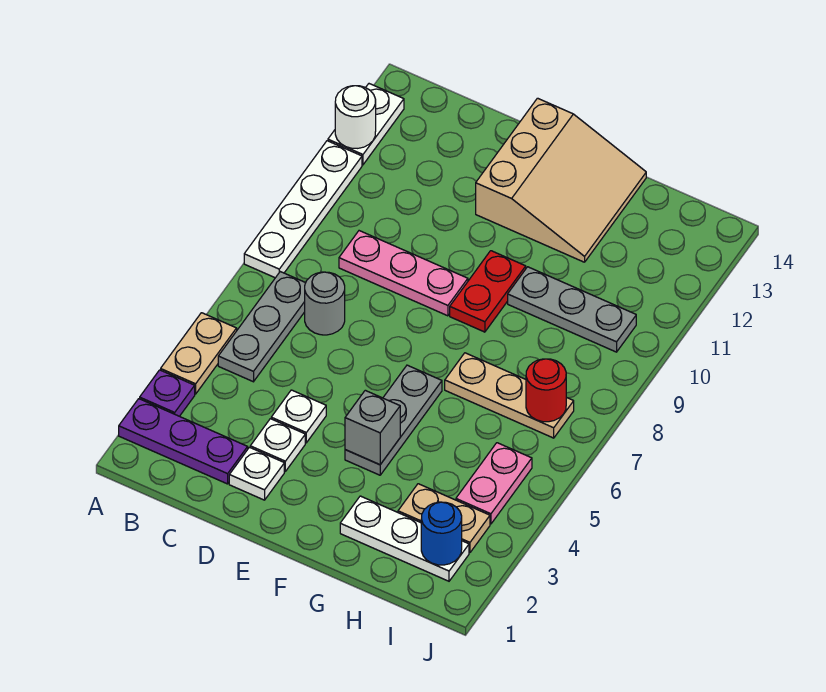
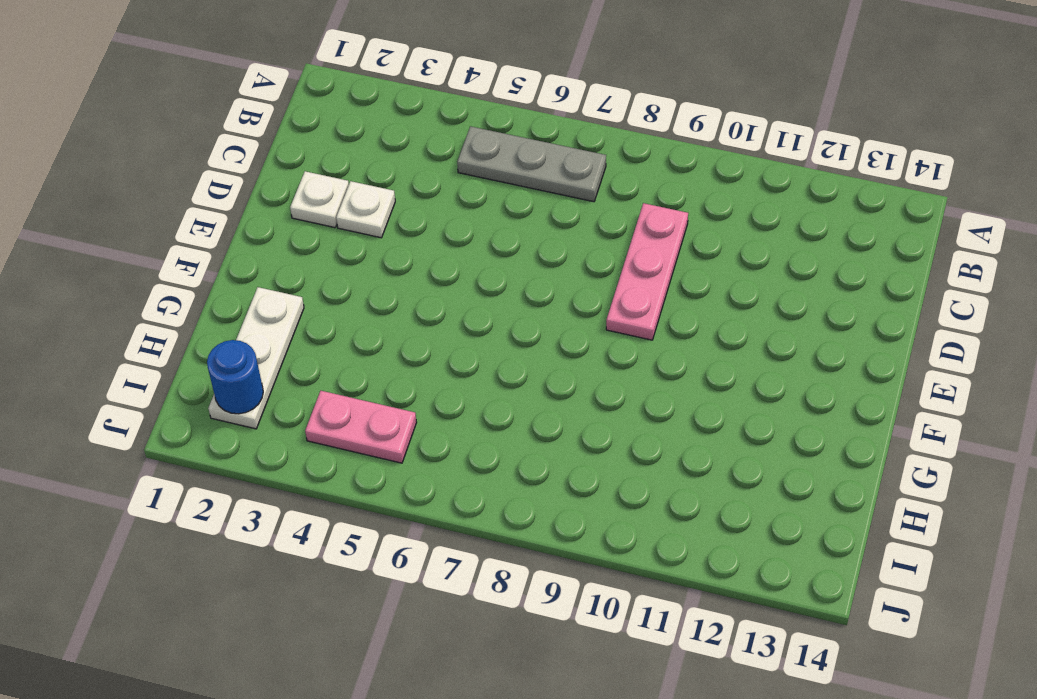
none -> purple plate A2:C2 level 1
none -> purple plate A3 level 1
none -> tan plate A4:A5 level 1

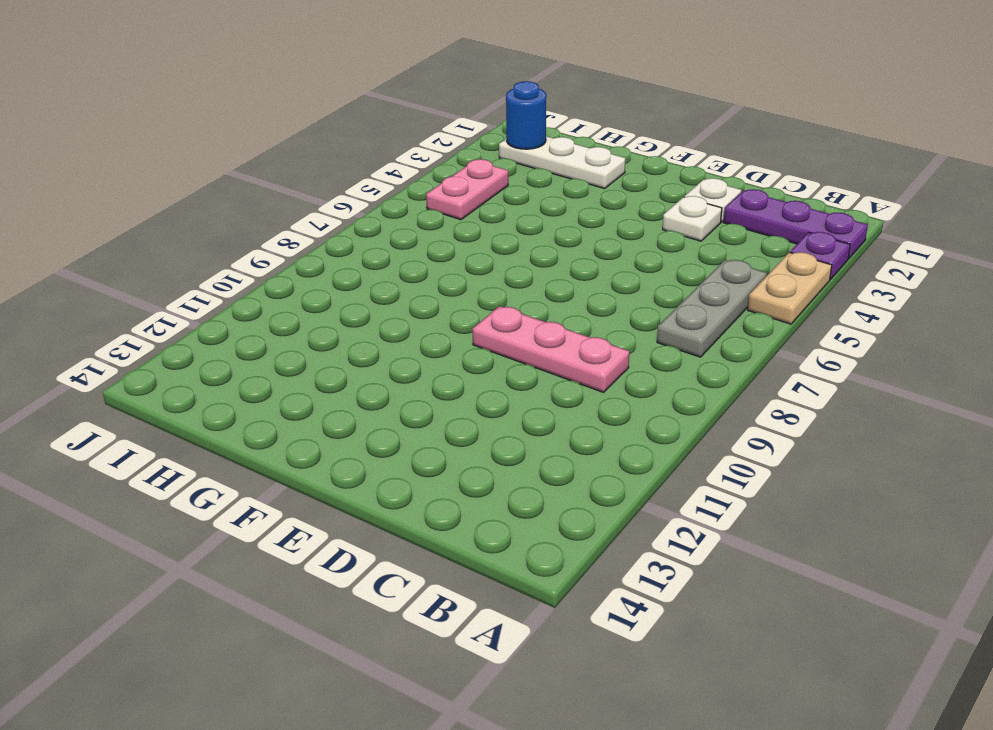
none -> white plate A8:A11 level 1
none -> white plate A12:A13 level 1
none -> grey round brick C7 level 1

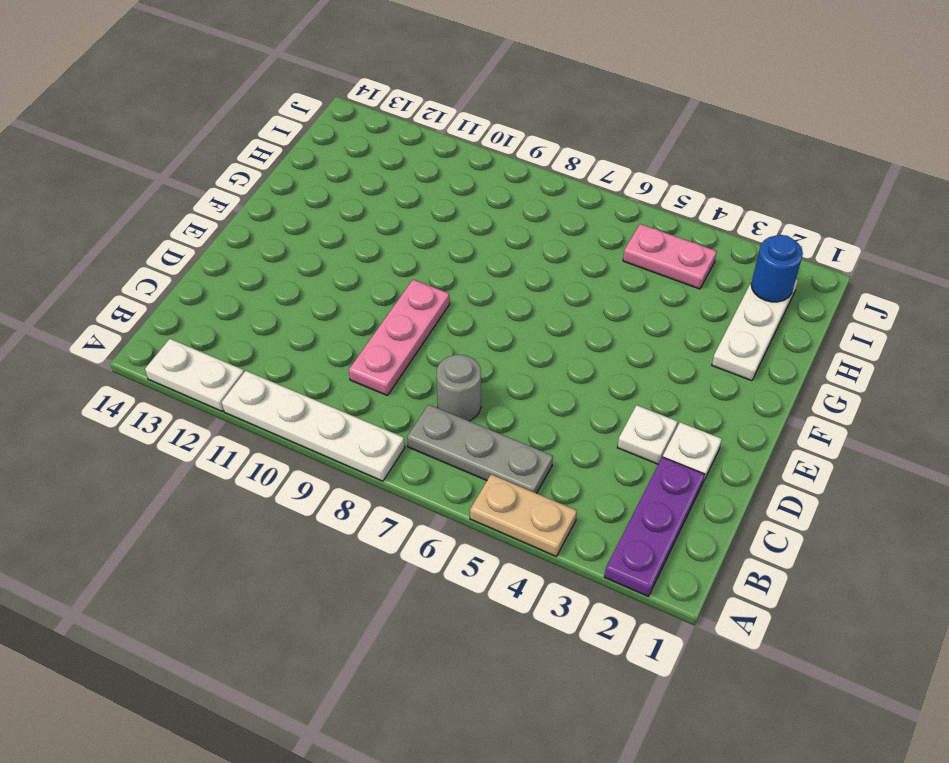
none -> purple plate A3 level 1
none -> white plate D4 level 1
none -> tan slope E12:G14 level 1 top E

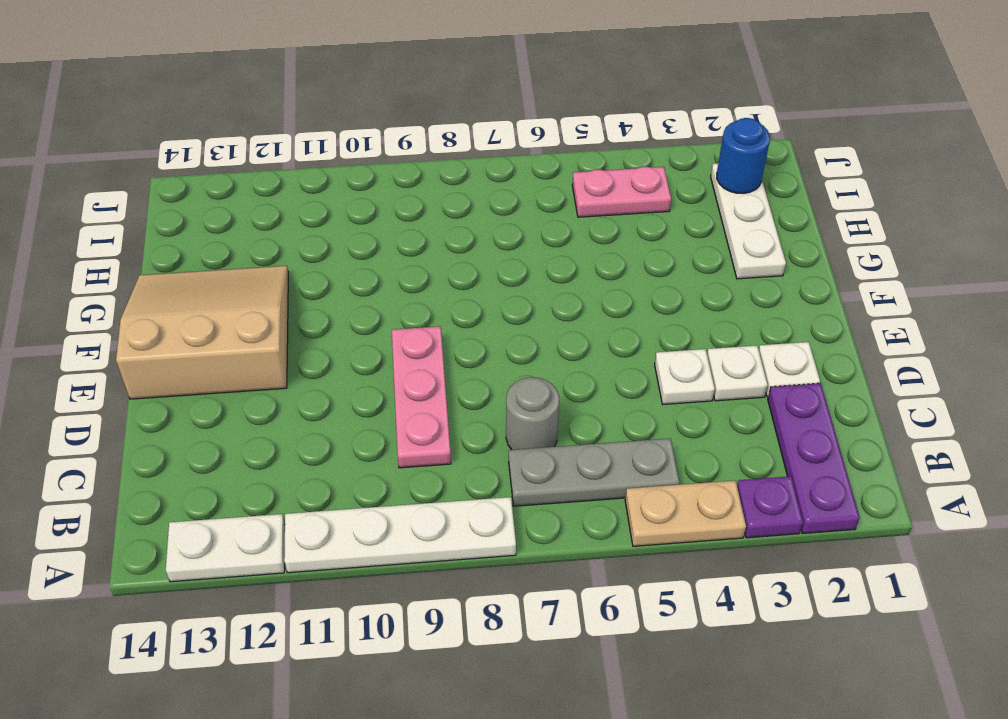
none -> grey plate F4:F6 level 1
none -> red plate F9:F10 level 1
none -> tan plate G7:I7 level 1

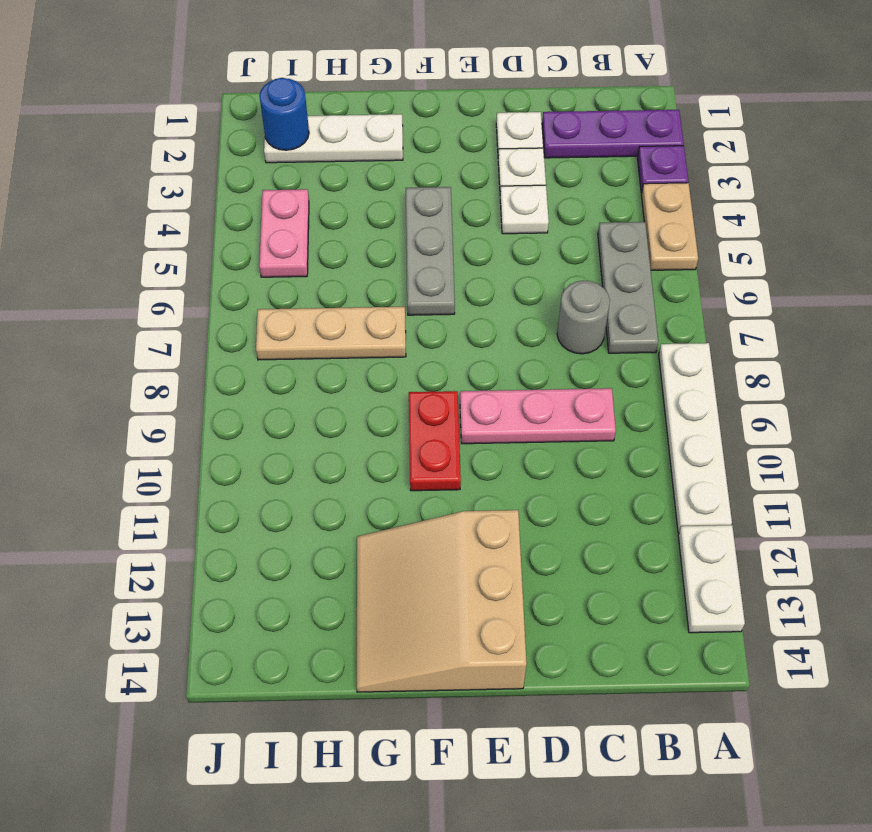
none -> grey plate G10:I10 level 1
none -> tan plate H3:I3 level 1
none -> white round brick A12 level 2

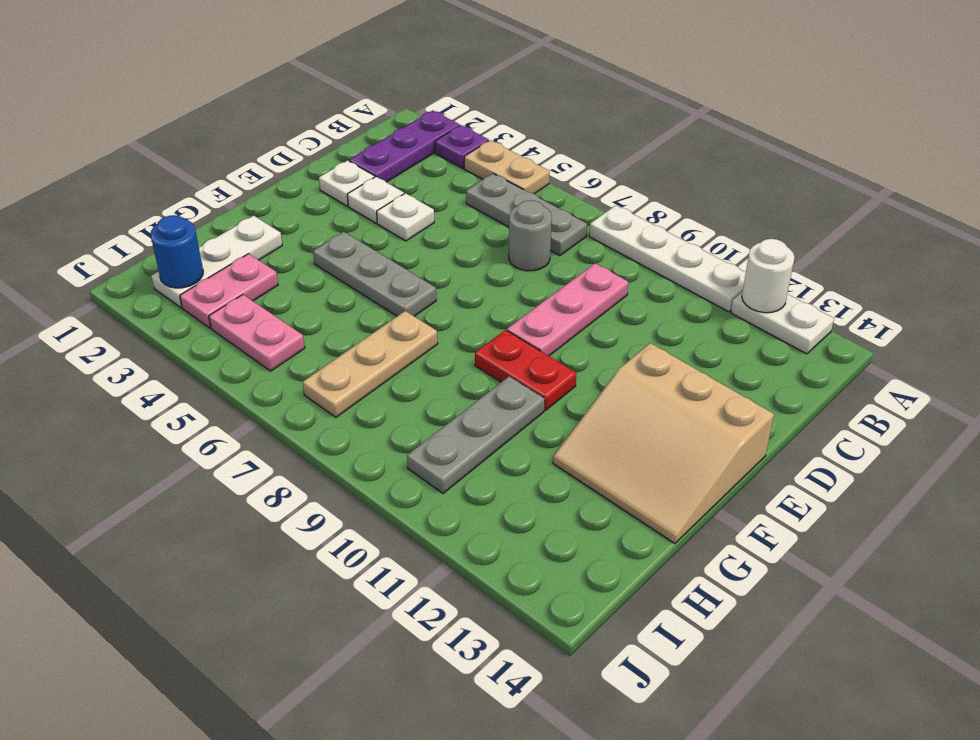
pink plate H3:I3 level 1 -> tan plate H3:I3 level 1
none -> grey brick F4 level 2
none -> red round brick I7 level 2

